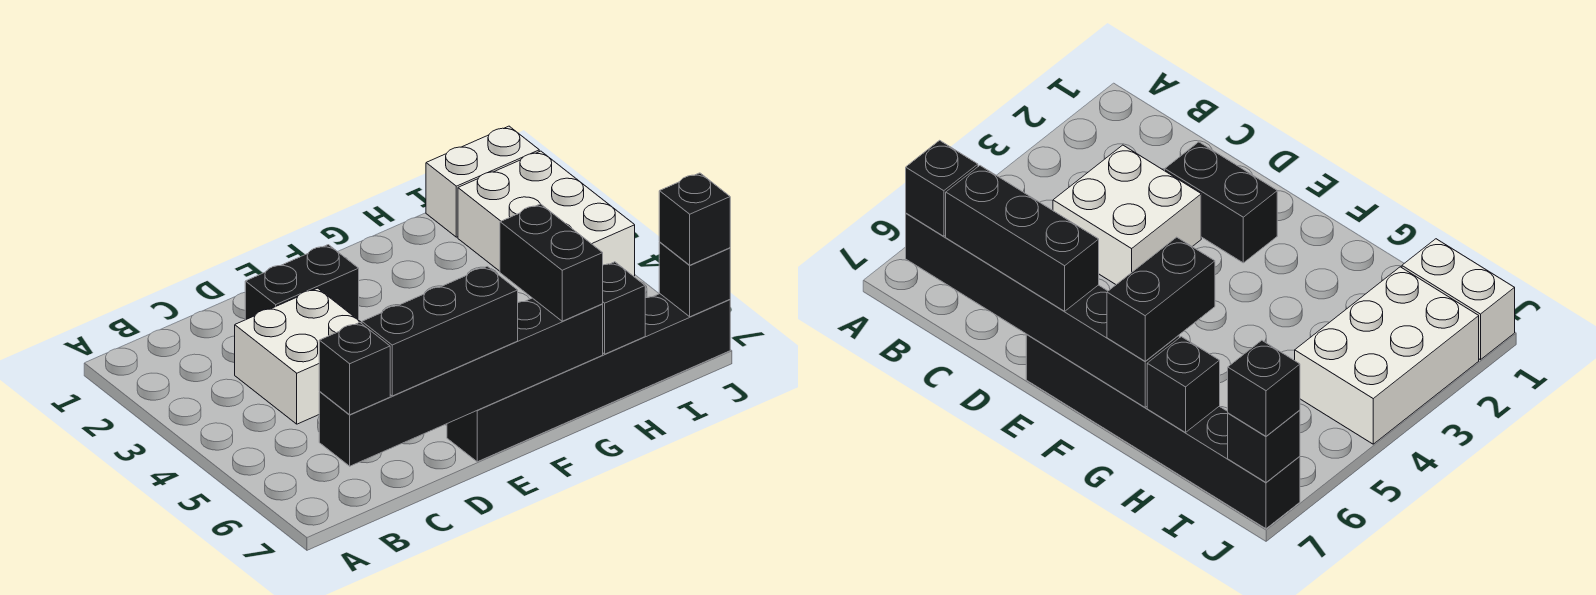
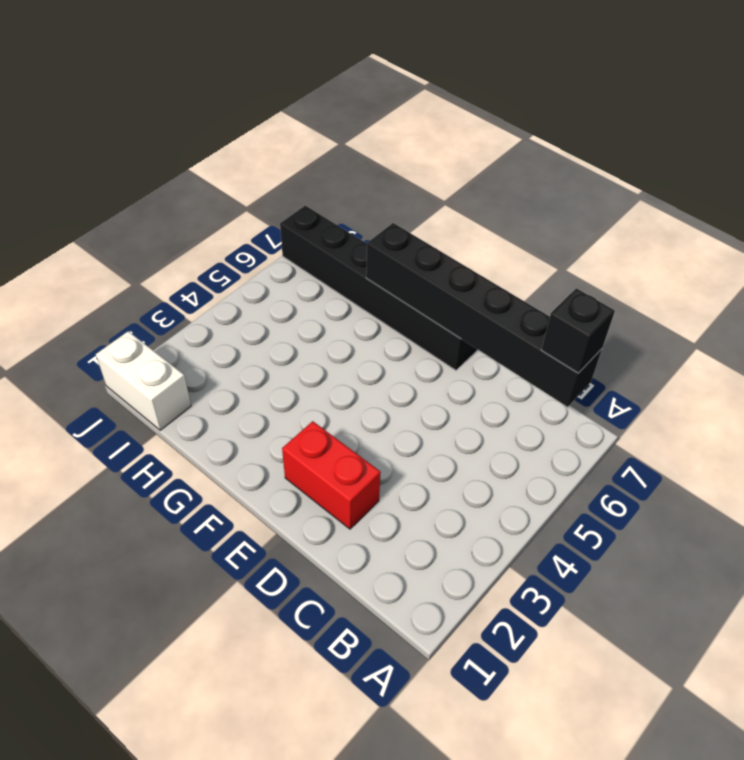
red brick D2:E2 level 1 -> black brick D2:E2 level 1
none -> white brick C3:D4 level 1
none -> white brick I2:J4 level 1
none -> black brick H7 level 2

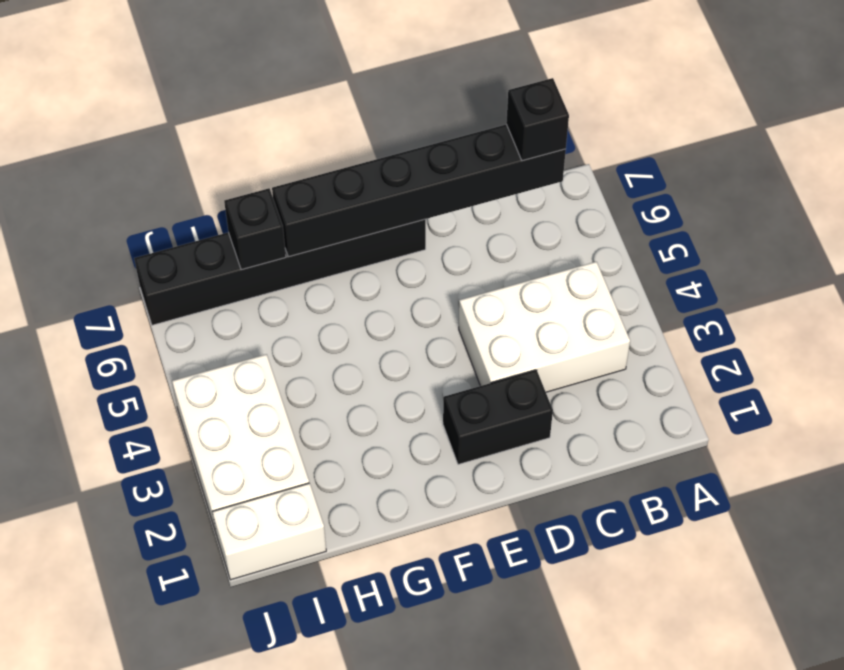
white brick B3:D4 level 1 -> white brick C3:D4 level 1
none -> black brick J7 level 2
none -> black brick C7:E7 level 3
none -> black brick G6:G7 level 3

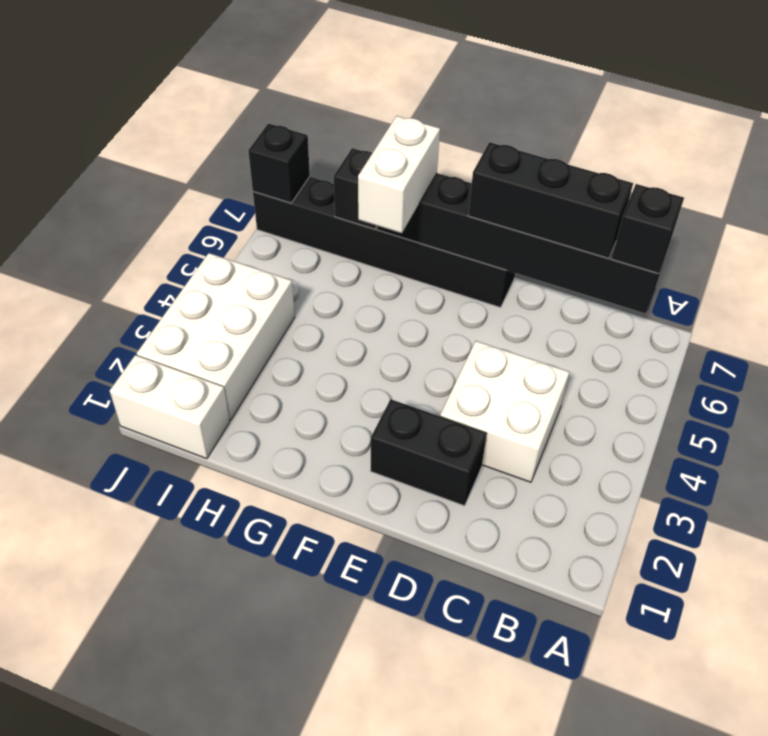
white brick G6:G7 level 3 -> black brick G6:G7 level 3
none -> black brick J7 level 3

